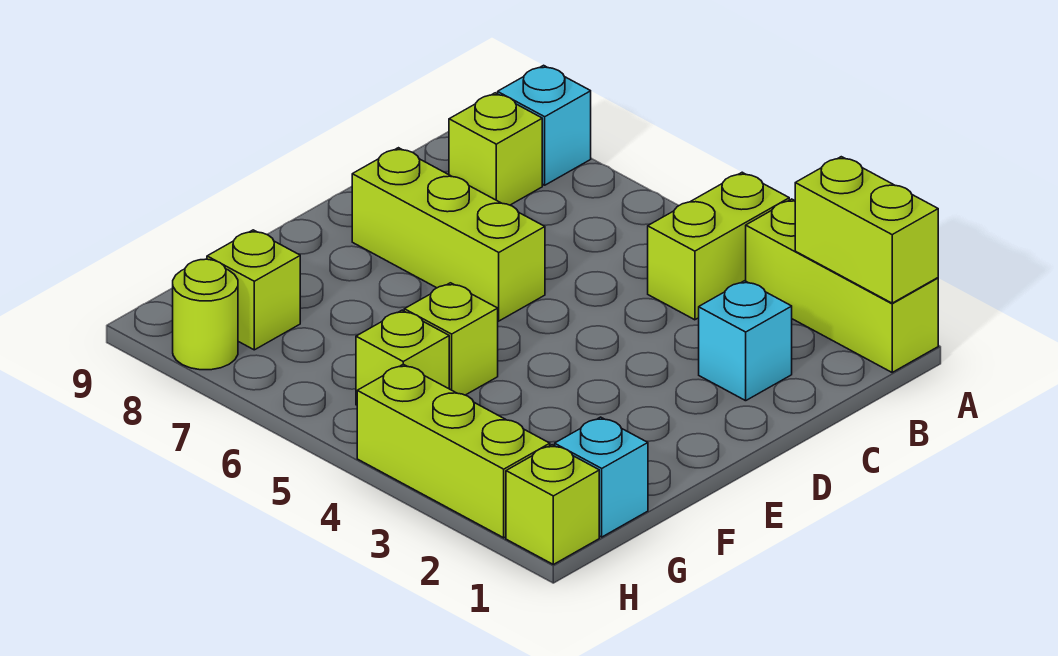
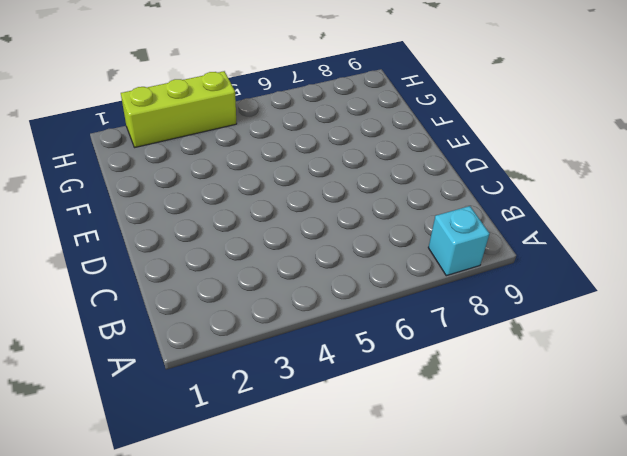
none -> lime brick A1:A3 level 1
none -> lime brick A4:B4 level 1
none -> lime brick B8 level 1

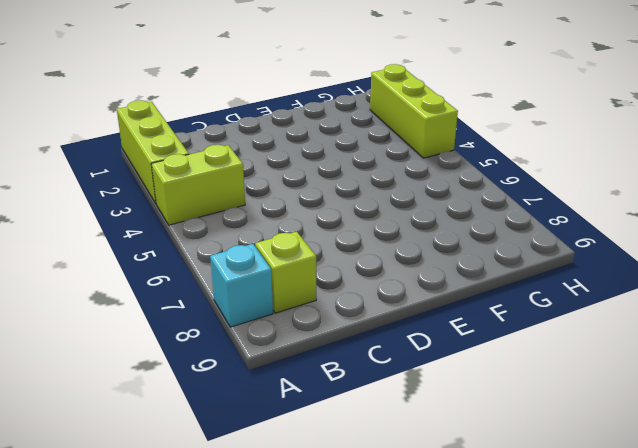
none -> cyan brick C2 level 1
none -> lime brick D6:D8 level 1
none -> lime brick F5 level 1

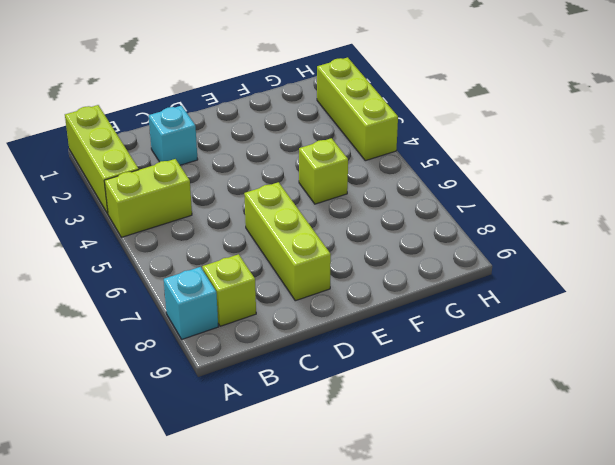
none -> cyan brick G1 level 1
none -> lime brick G5 level 1
none -> lime brick G8 level 1

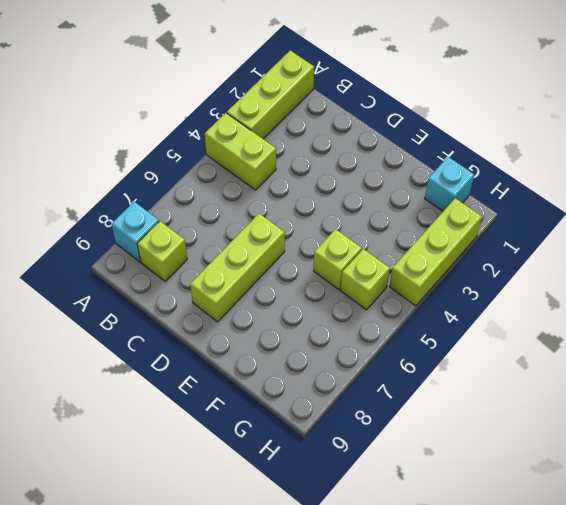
none -> cyan brick C2 level 1
none -> lime brick G8 level 1
none -> lime brick H1 level 1

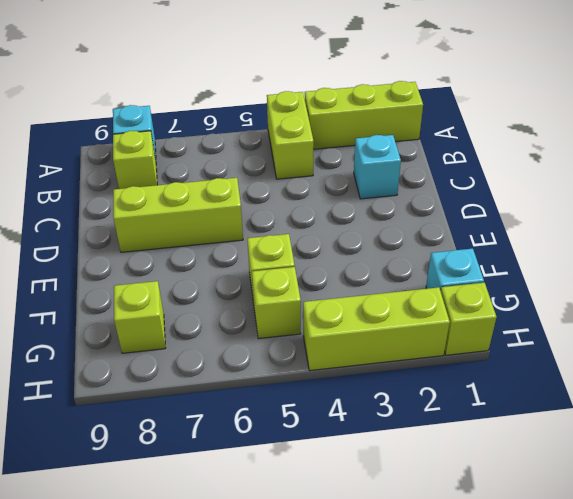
none -> lime round brick H8 level 1
none -> lime brick A1:A2 level 2

